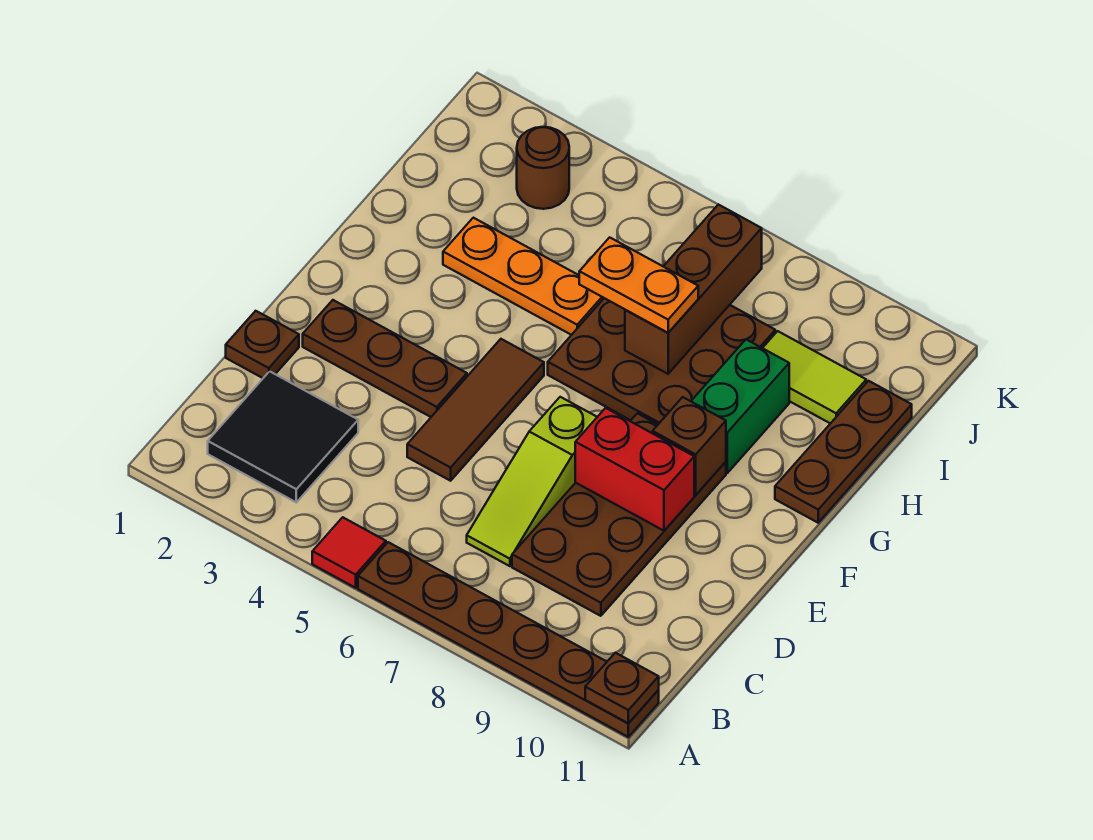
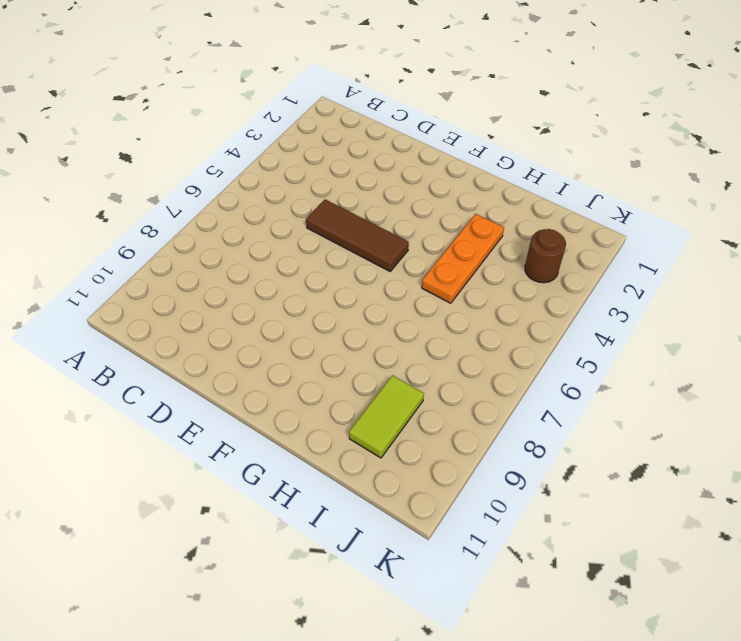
none -> red tile A5 level 1
none -> brown plate A6:A11 level 1
none -> black tile B2:C3 level 1

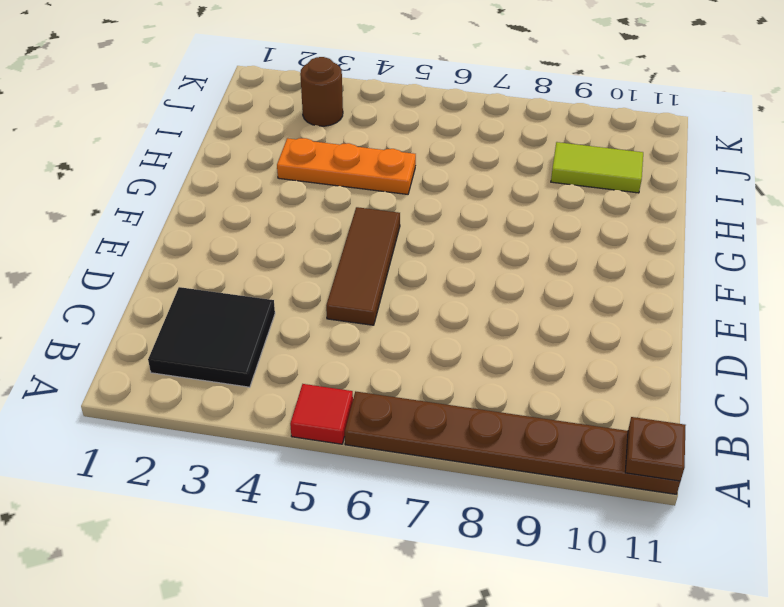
none -> lime slope C7:E7 level 1 top E
none -> brown plate C8:F9 level 1
none -> brown plate D1 level 1

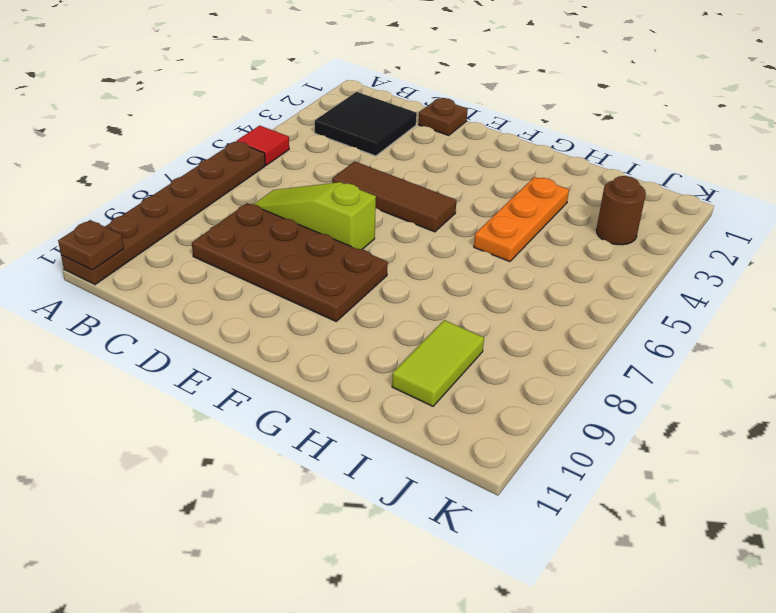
none -> brown plate E2:E4 level 1
none -> brown plate G6:I8 level 1
none -> green brick G9:H9 level 1

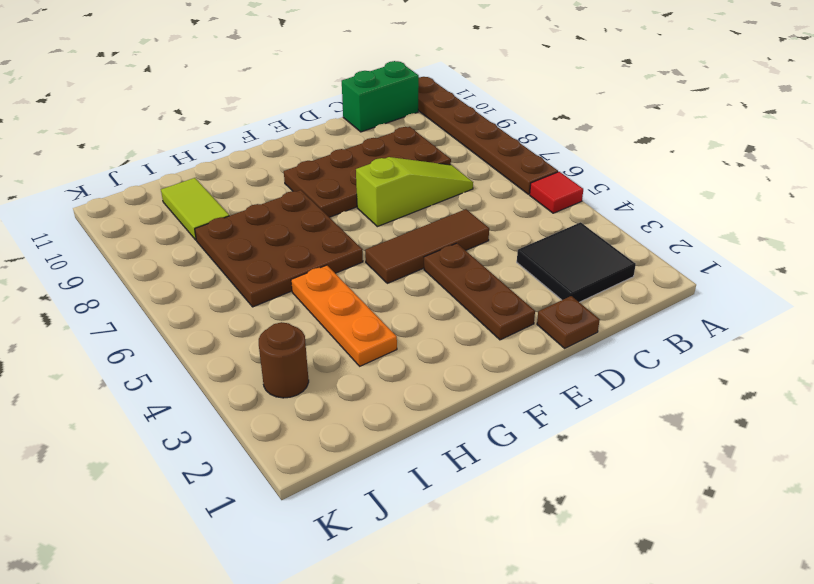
green brick B11:C11 level 1 -> green brick G9:H9 level 1
none -> brown plate G11:I11 level 1
none -> brown plate A11 level 2
none -> red brick E8:E9 level 2

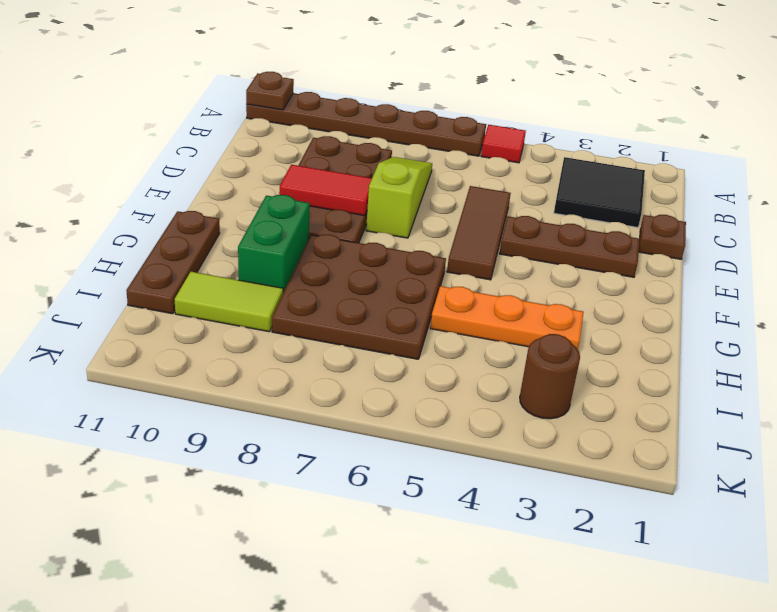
red tile E8:E9 level 2 -> red brick E8:E9 level 2
none -> brown brick F9 level 2
none -> brown brick H7:J7 level 2
none -> orange plate H6:H7 level 3

